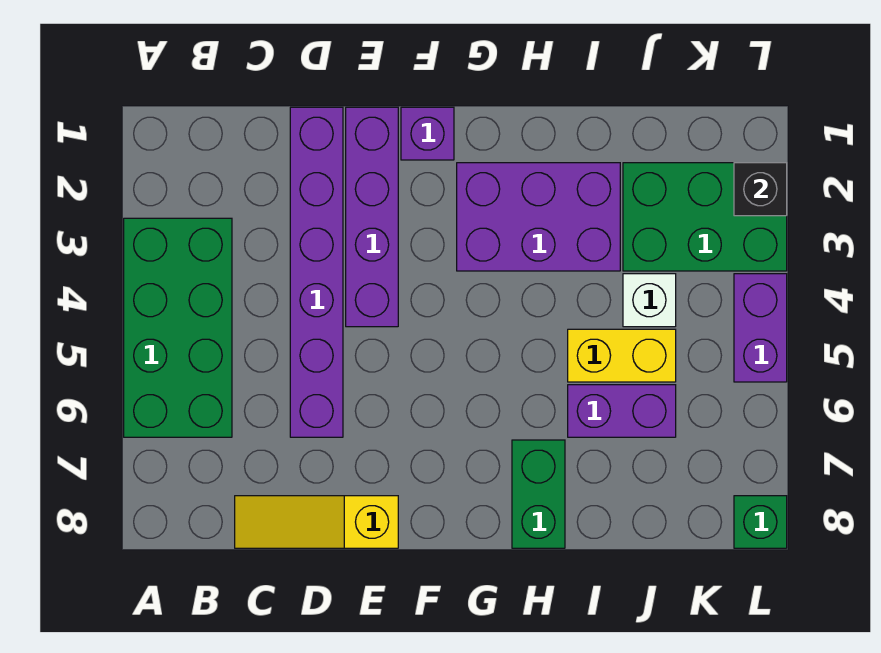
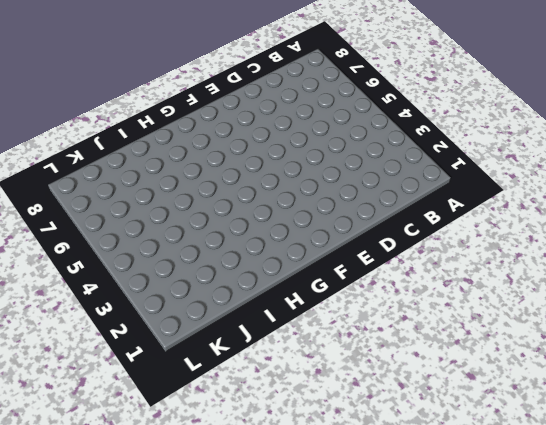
none -> green brick A3:B6 level 1
none -> yellow slope C8:E8 level 1 top E
none -> purple brick D1:D6 level 1

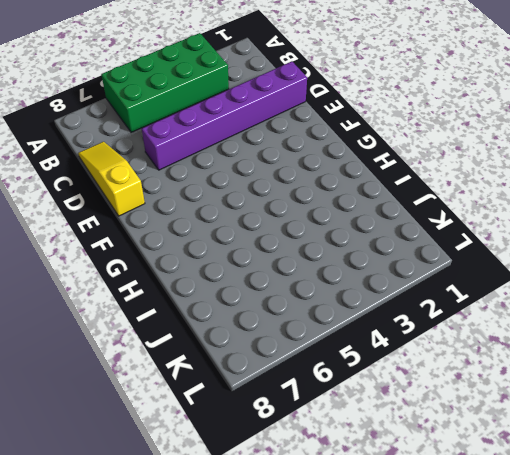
none -> purple brick E1:E4 level 1
none -> purple brick F1 level 1
none -> purple brick G2:I3 level 1

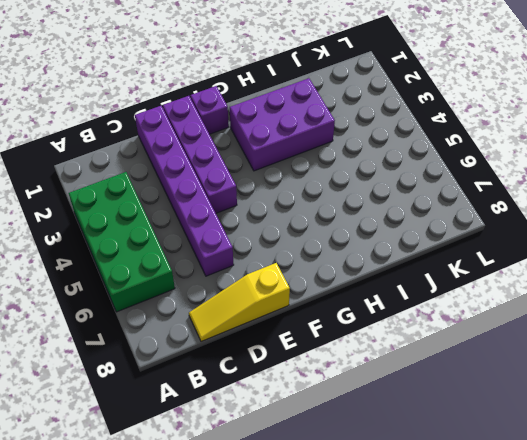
none -> green brick H7:H8 level 1
none -> yellow brick I5:J5 level 1
none -> purple brick I6:J6 level 1

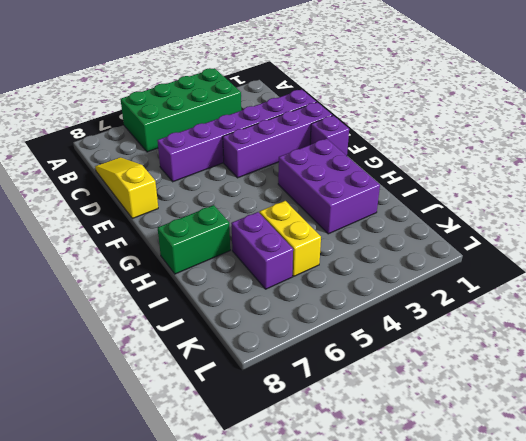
none -> green brick J2:L3 level 1
none -> white brick J4 level 1
none -> purple brick L4:L5 level 1

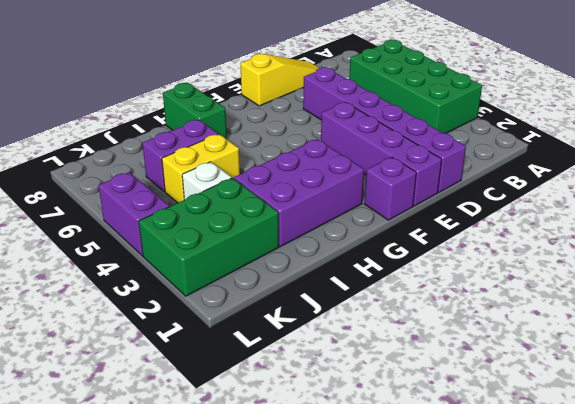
none -> green brick L8 level 1
none -> black brick L2 level 2

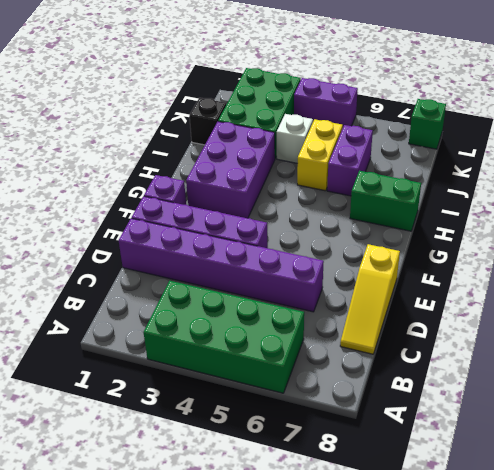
black brick J1 level 1 -> black brick L2 level 2

